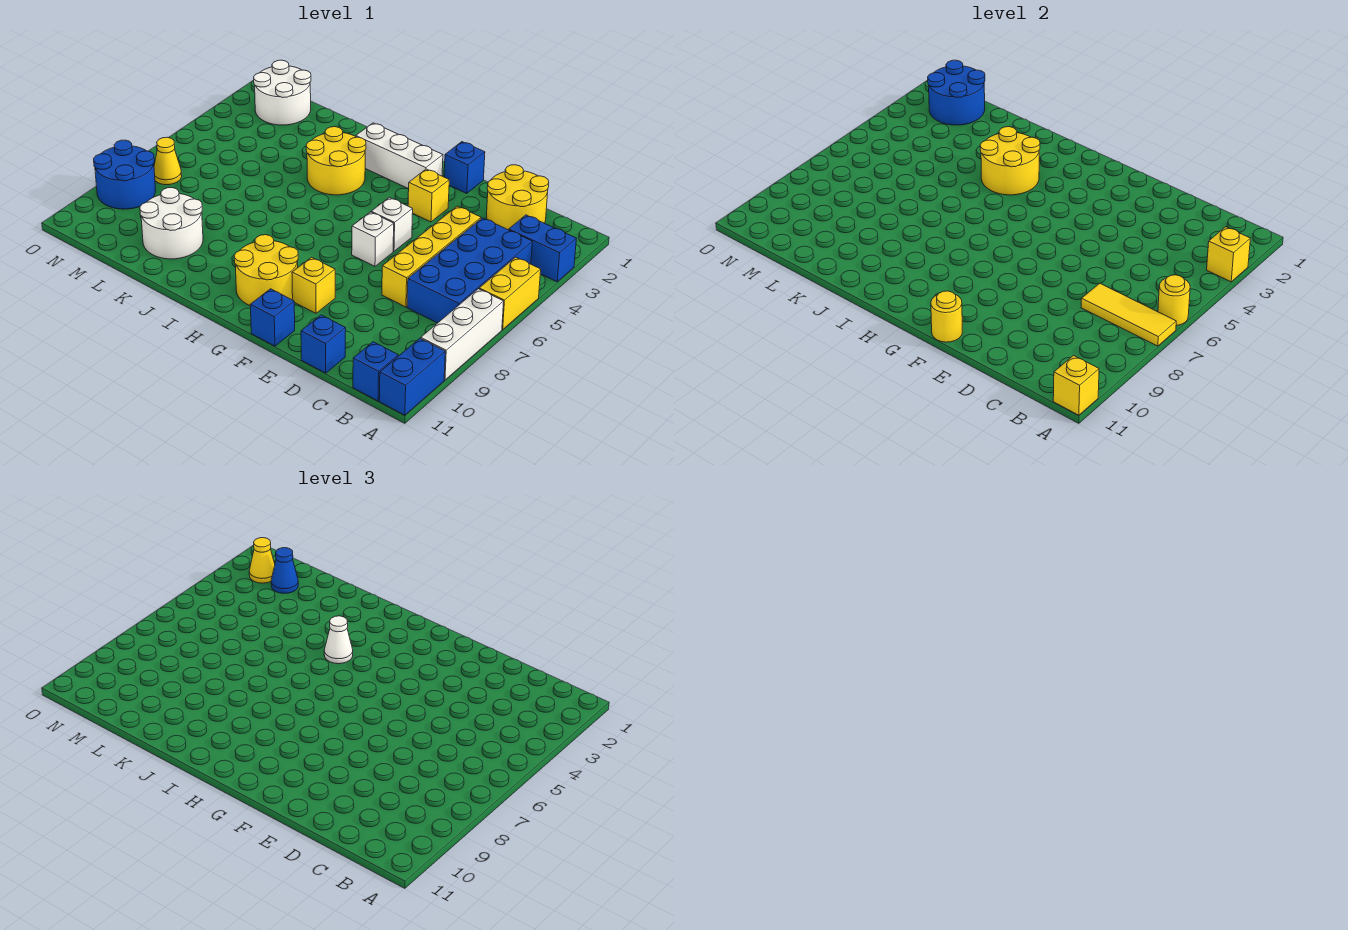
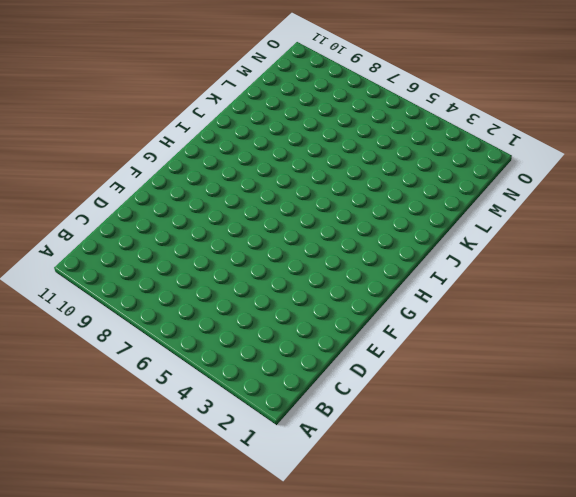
none -> blue brick A3:B3 level 1
none -> yellow brick A5:A6 level 1
none -> white brick A7:A9 level 1
none -> blue brick A10:A11 level 1

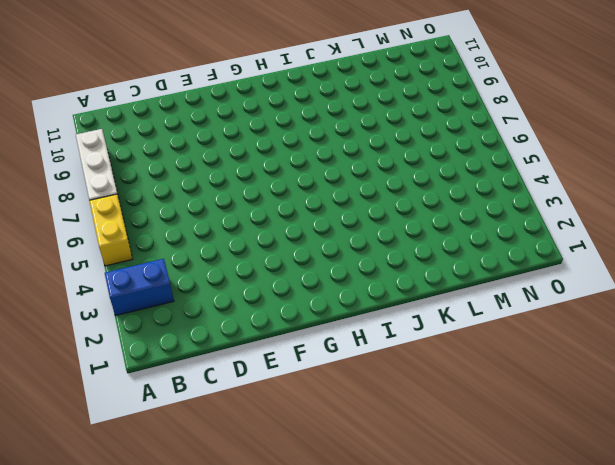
none -> blue brick A10:A11 level 1
none -> blue brick B4:C7 level 1
none -> blue brick B11 level 1
none -> yellow round brick C1:D2 level 1

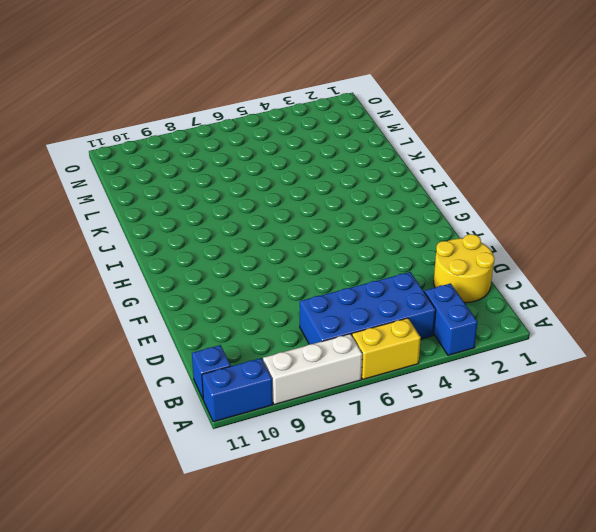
none -> yellow brick D4:D7 level 1
none -> blue brick D11 level 1
none -> blue brick F1 level 1
none -> yellow brick F3 level 1

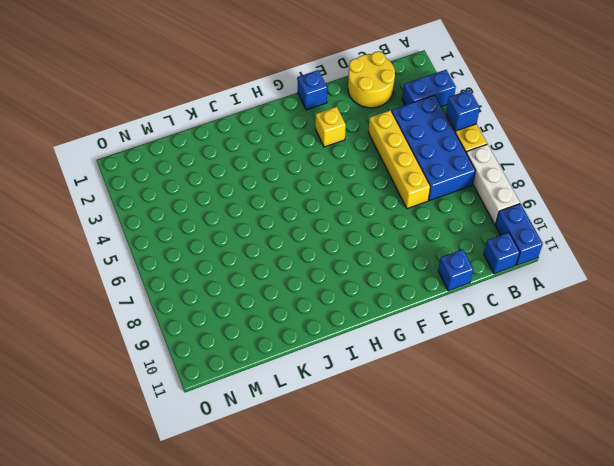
blue brick A5 level 2 -> blue brick F11 level 1
none -> white brick F5 level 1
none -> white brick F6 level 1
none -> yellow brick F9 level 1
none -> white brick G2:I2 level 1

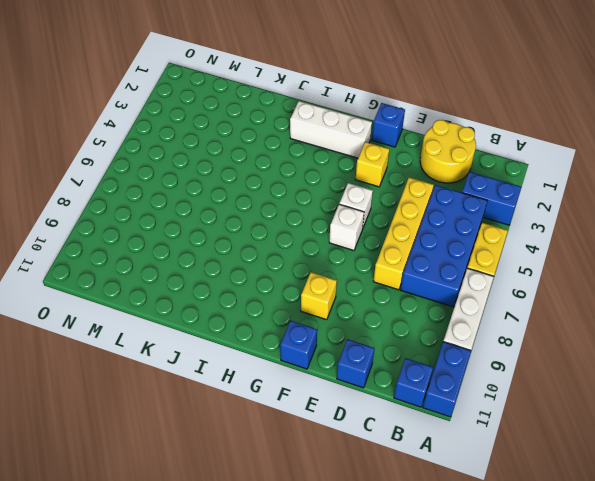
none -> yellow round brick G9:H10 level 1
none -> yellow round brick I3:J4 level 1
none -> white round brick K9:L10 level 1
none -> white round brick M1:N2 level 1

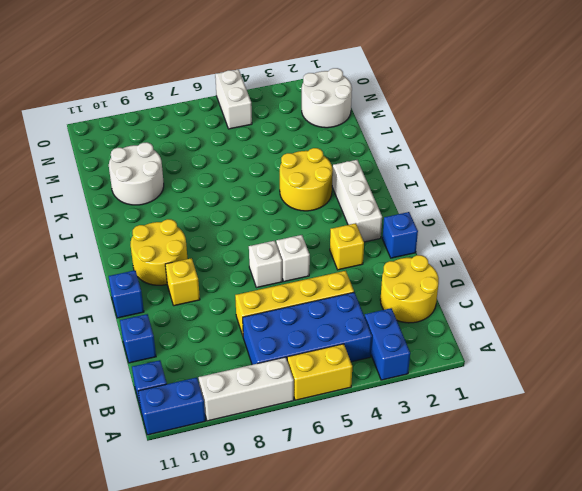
white brick N5:O5 level 1 -> none
none -> yellow cone N7 level 1
none -> blue round brick N8:O9 level 1
none -> yellow brick A3 level 2
none -> yellow round brick A6 level 2

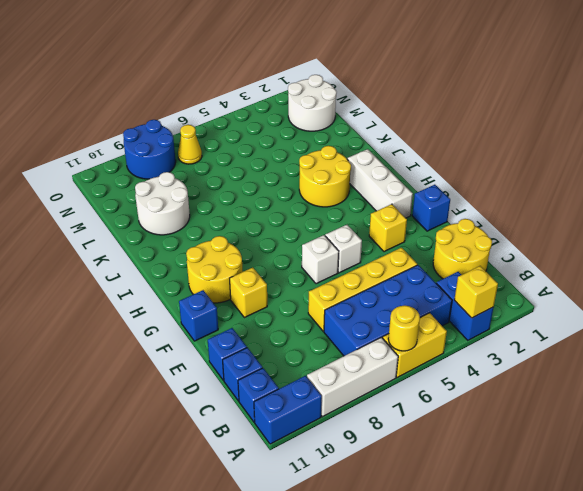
blue brick C11 level 1 -> none
none -> yellow tile A7:C7 level 2
none -> yellow brick A11 level 2
none -> yellow round brick F11 level 2
none -> yellow round brick I3:J4 level 2

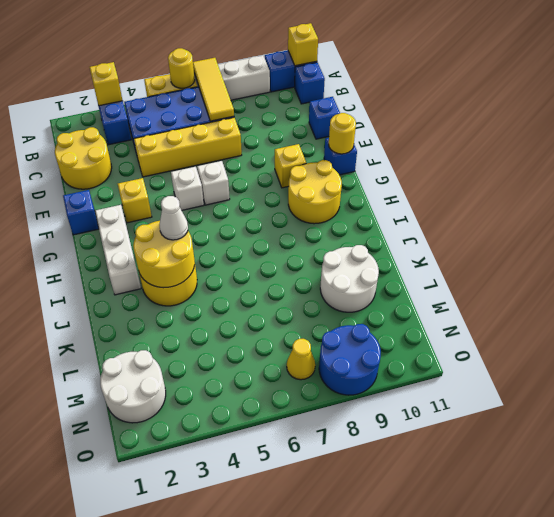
none -> blue round brick M1:N2 level 2
none -> blue cone M2 level 3
none -> yellow cone N2 level 3

